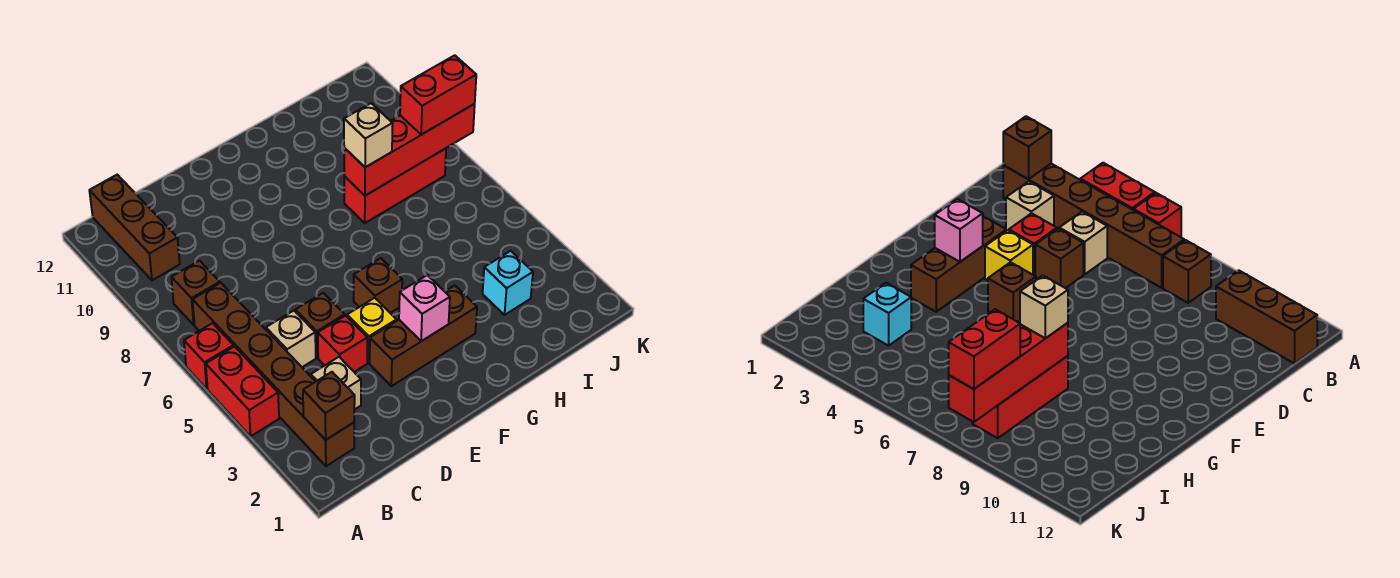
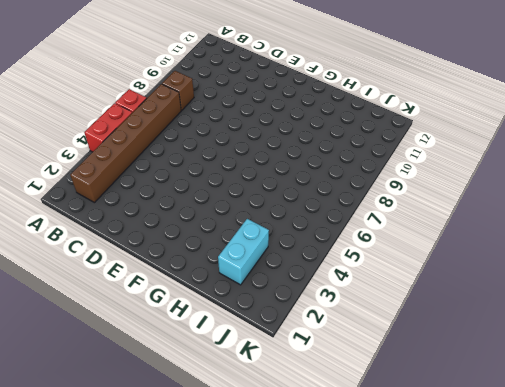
cyan brick I2:I3 level 1 -> cyan brick I3 level 1
none -> brown brick B10:B12 level 1
none -> tan brick C3 level 1
none -> tan brick C5 level 1

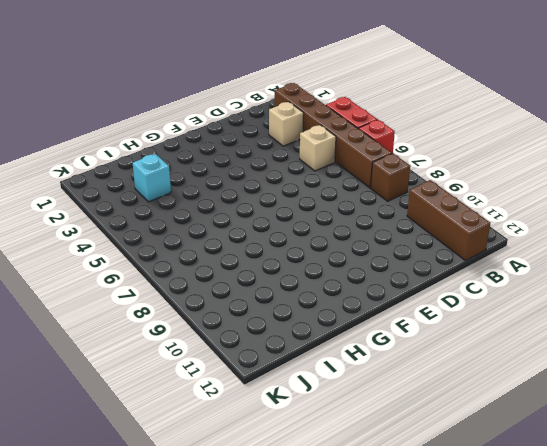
none -> red brick D4 level 1
none -> brown brick D5 level 1
none -> brown brick E3:G3 level 1

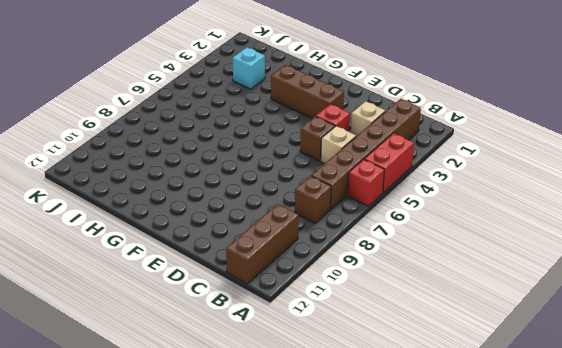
none -> yellow brick E4 level 1
none -> brown brick F5 level 1
none -> red brick H8:J8 level 1

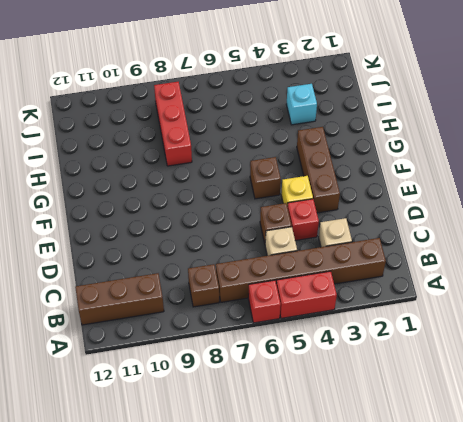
none -> brown brick B2 level 2
none -> pink brick F3 level 2
none -> red brick H8:K8 level 2

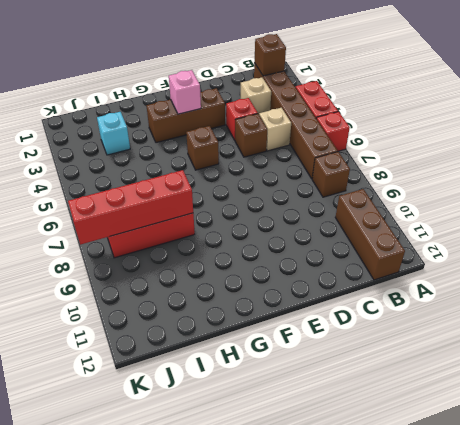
none -> yellow brick E4 level 1
none -> tan brick H8 level 3
none -> red brick J8:K8 level 3

